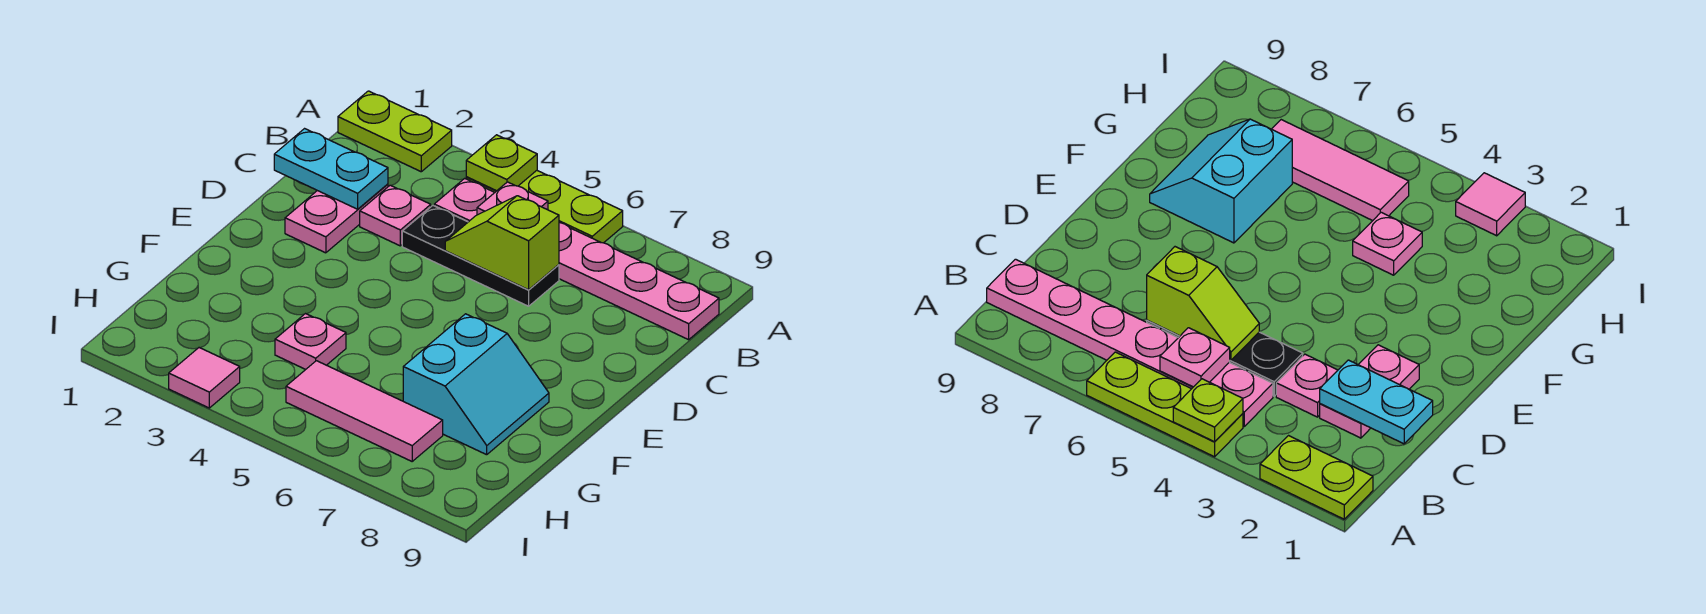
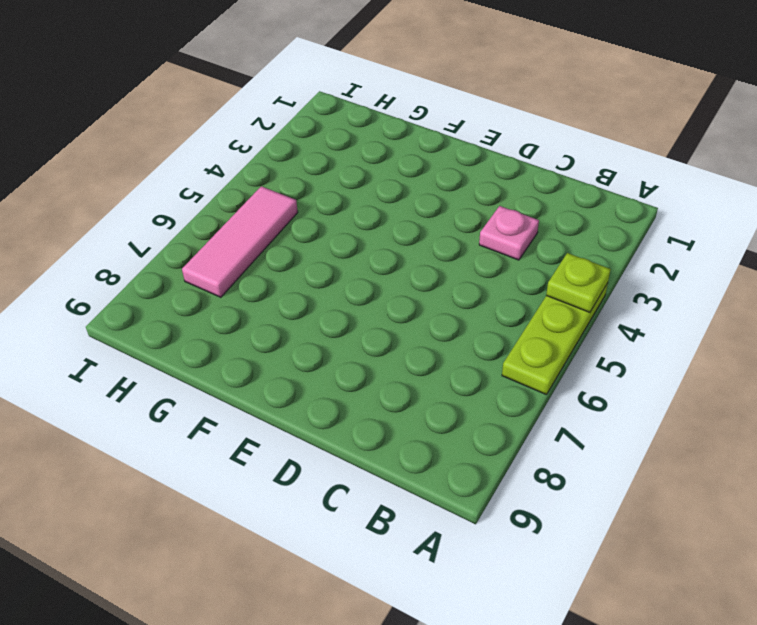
none -> lime plate A1:A2 level 1
none -> pink plate B4:B9 level 1
none -> pink plate C2:D2 level 1

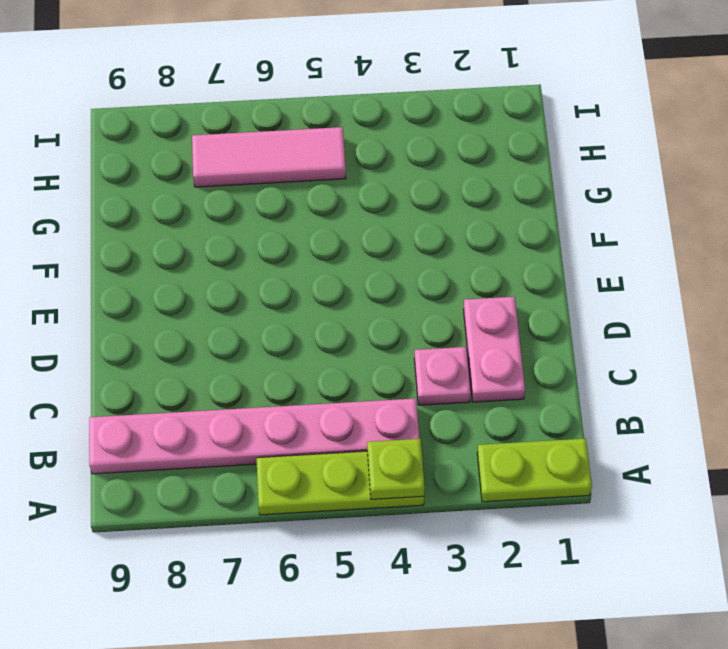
none -> black plate C4:C6 level 1
none -> cyan slope F7:G8 level 1 top 7
none -> pink plate G4 level 1

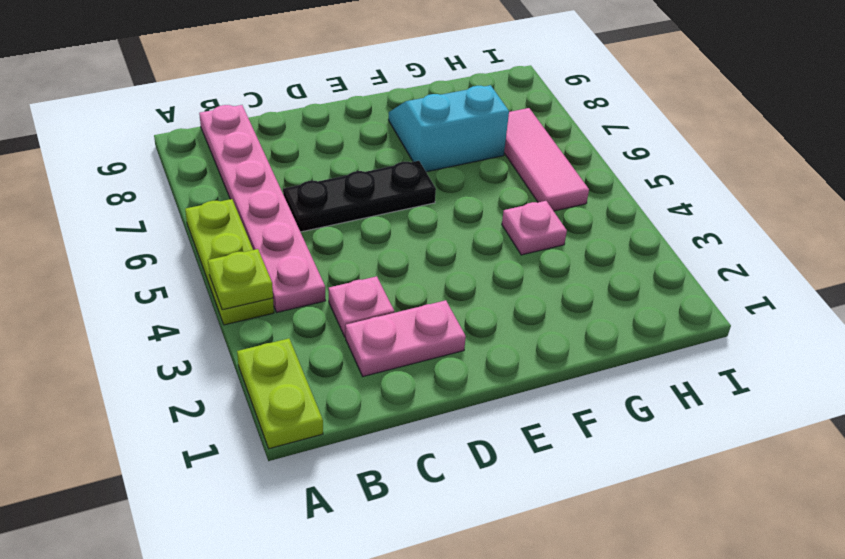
black plate C6:E6 level 1 -> black plate C4:C6 level 1
none -> pink tile I3 level 1
none -> pink plate B5 level 2
none -> cyan plate C1:C2 level 2

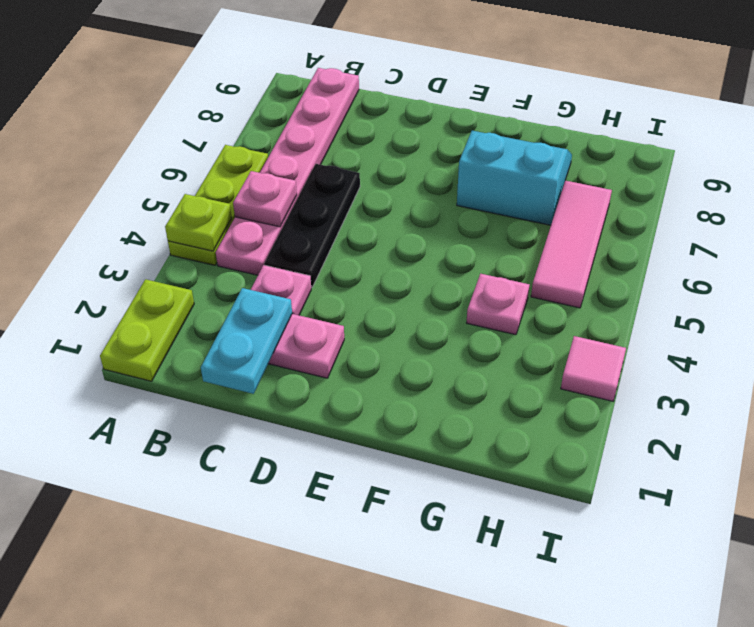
none -> lime slope C5:C6 level 2 top 6

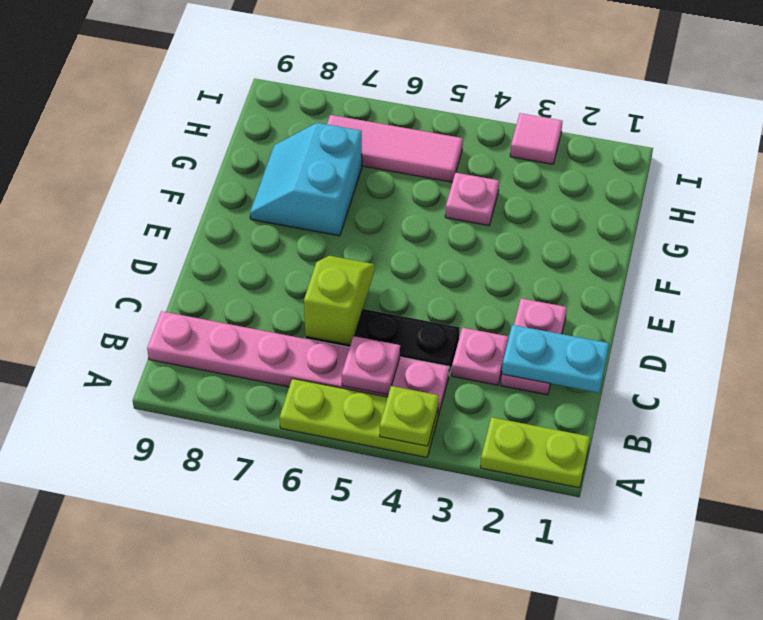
lime slope C6:D6 level 2 top C -> lime slope C5:C6 level 2 top 6

